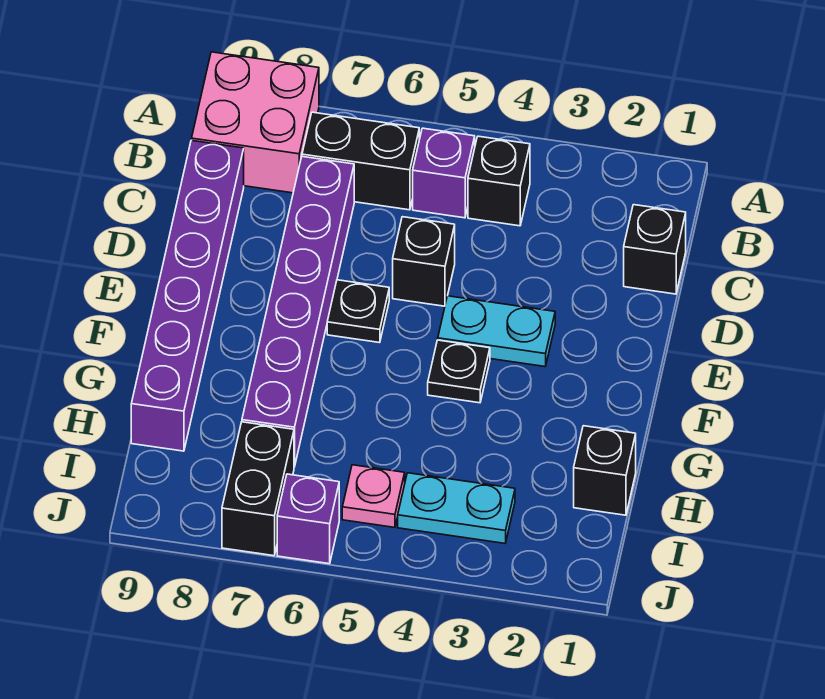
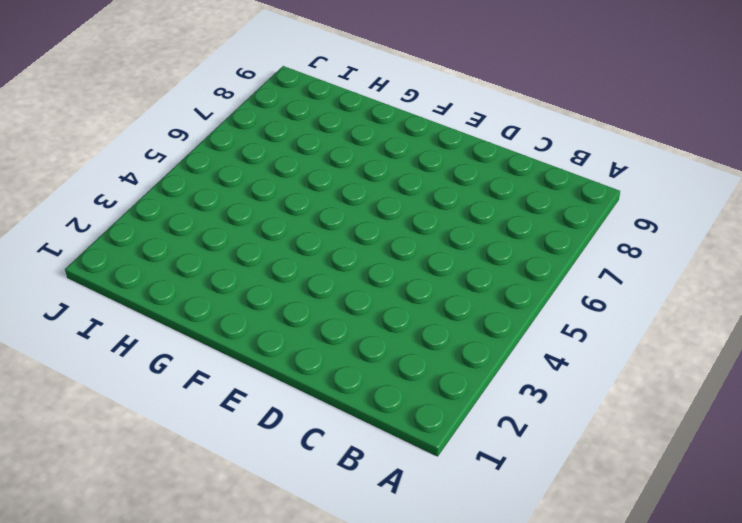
none -> pink brick A8:B9 level 1
none -> black brick B4 level 1
none -> purple brick B5 level 1

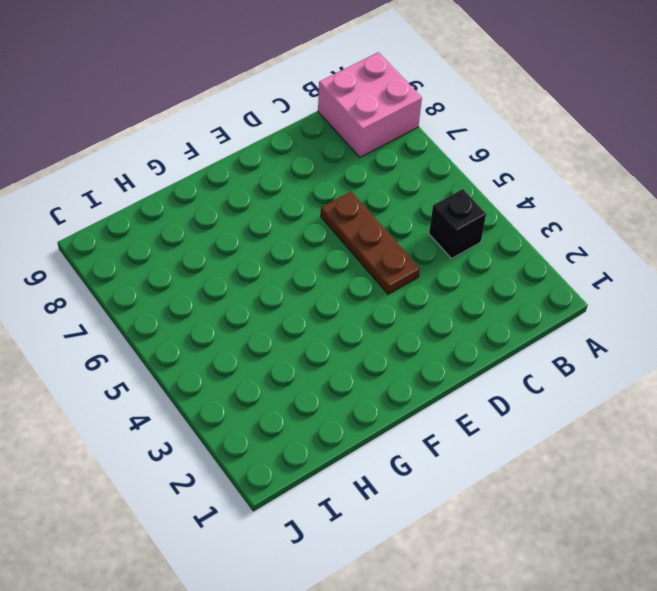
brown plate D4:D6 level 1 -> black brick D5 level 1
none -> purple brick B5 level 1
none -> black brick B6:B7 level 1
none -> black brick C1 level 1

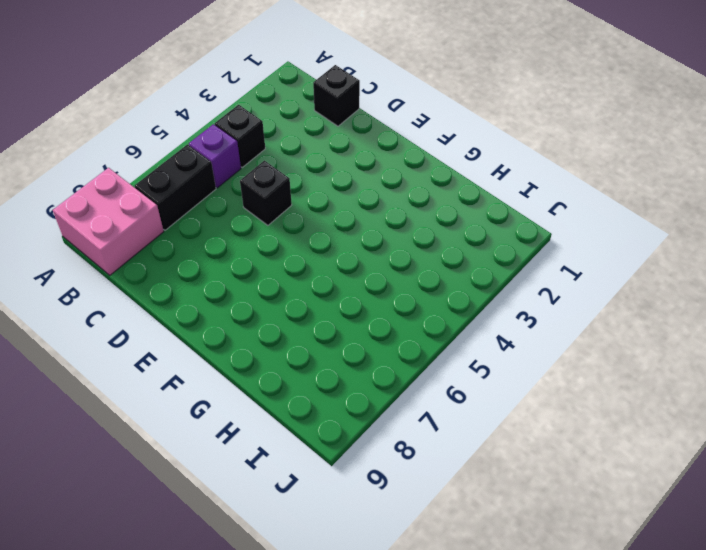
none -> purple brick C7:H7 level 1
none -> purple brick C9:H9 level 1
none -> cyan plate E3:E4 level 1

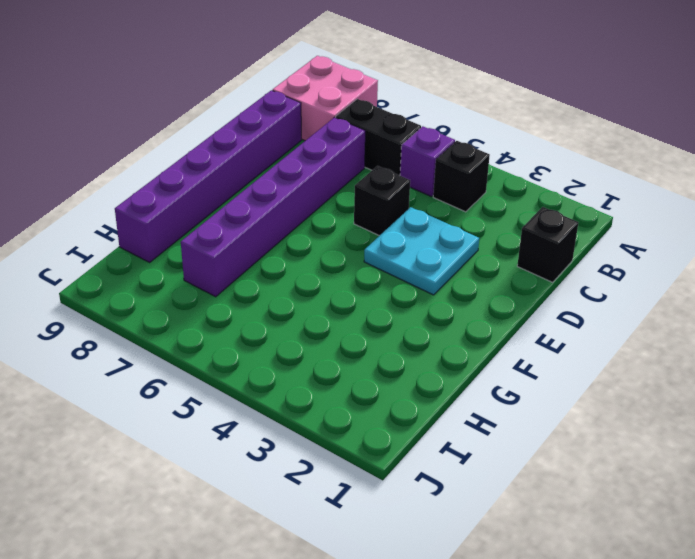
cyan plate D3:E4 level 1 -> cyan plate E3:E4 level 1
none -> black plate E6 level 1
none -> black plate F4 level 1
none -> black brick H1 level 1

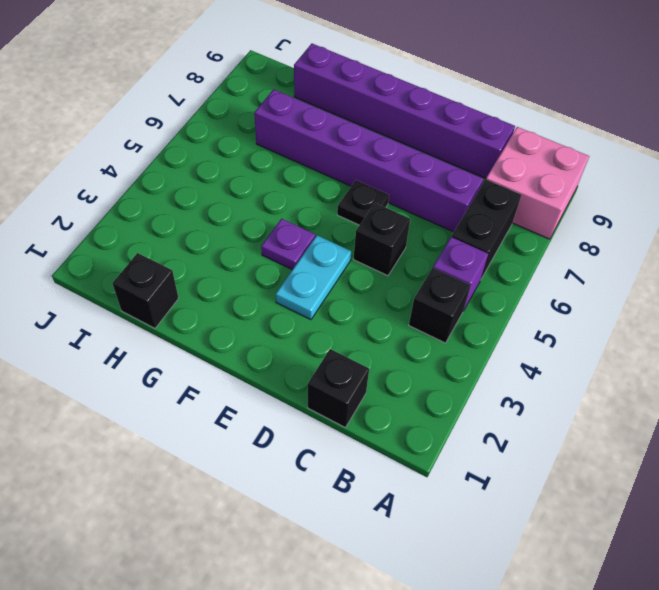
purple plate F4 level 1 -> black plate F4 level 1
none -> cyan plate I3:I4 level 1
none -> pink plate I5 level 1
none -> black brick I7:J7 level 1

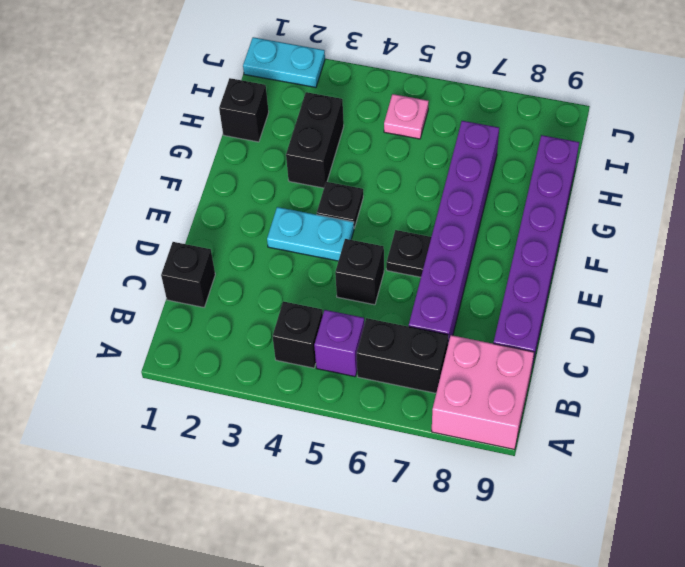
black brick G3:H3 level 1 -> black brick I7:J7 level 1
cyan plate J1:J2 level 1 -> cyan plate I3:I4 level 1
none -> purple brick J6 level 1

